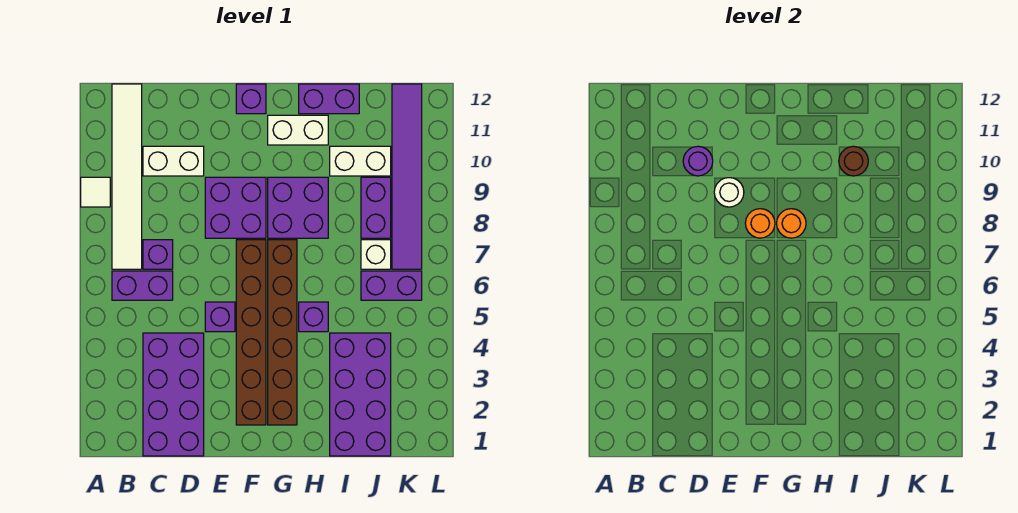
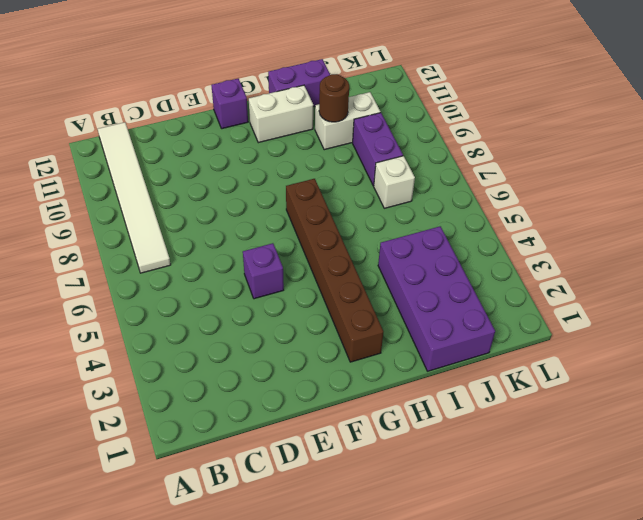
none -> white tile A9 level 1
none -> purple brick B6:C6 level 1
none -> purple brick C1:D4 level 1

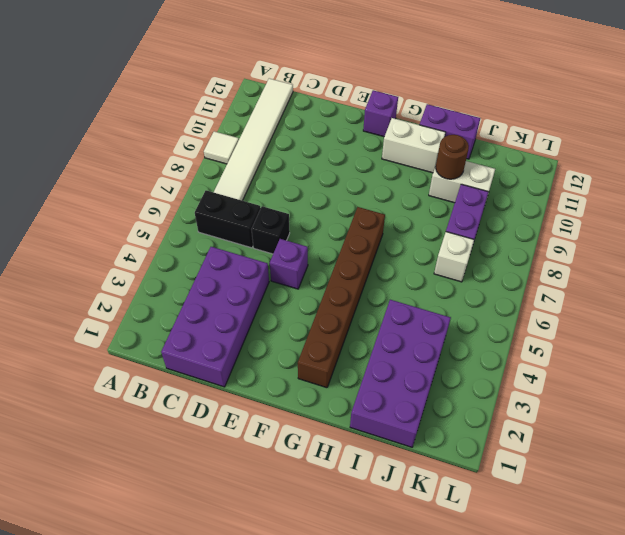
black brick B6:C6 level 1 -> purple brick B6:C6 level 1
black brick D6 level 1 -> none
none -> purple brick C7 level 1
none -> white brick C10:D10 level 1
none -> purple brick E8:F9 level 1

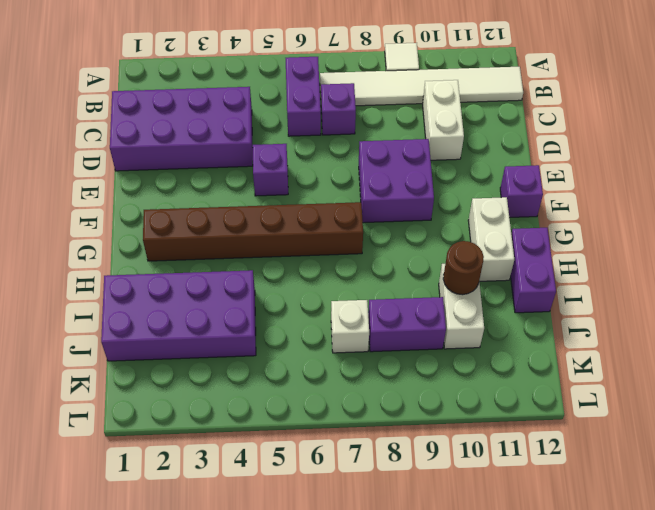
none -> brown brick F2:F7 level 1
none -> purple brick G8:H9 level 1
none -> purple brick H5 level 1

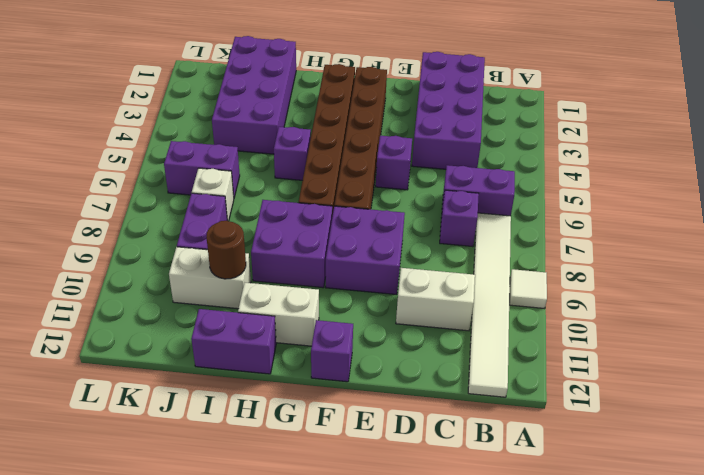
none -> purple tile K7:K12 level 1
none -> purple round brick D10 level 2
none -> white round brick E9 level 2

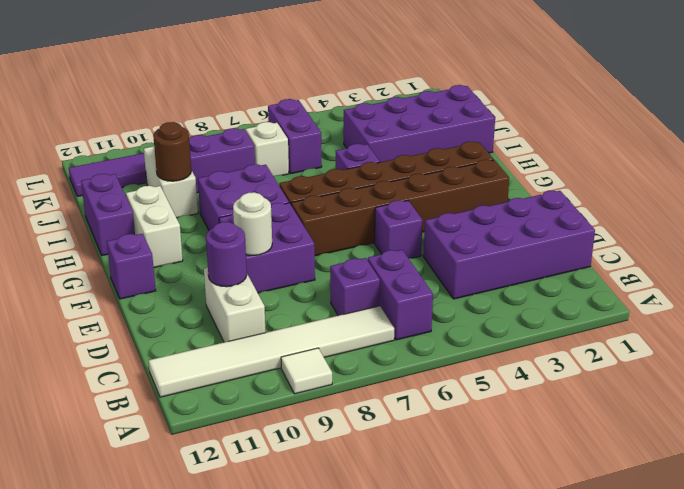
none -> orange round brick F8 level 2
none -> orange round brick G8 level 2

